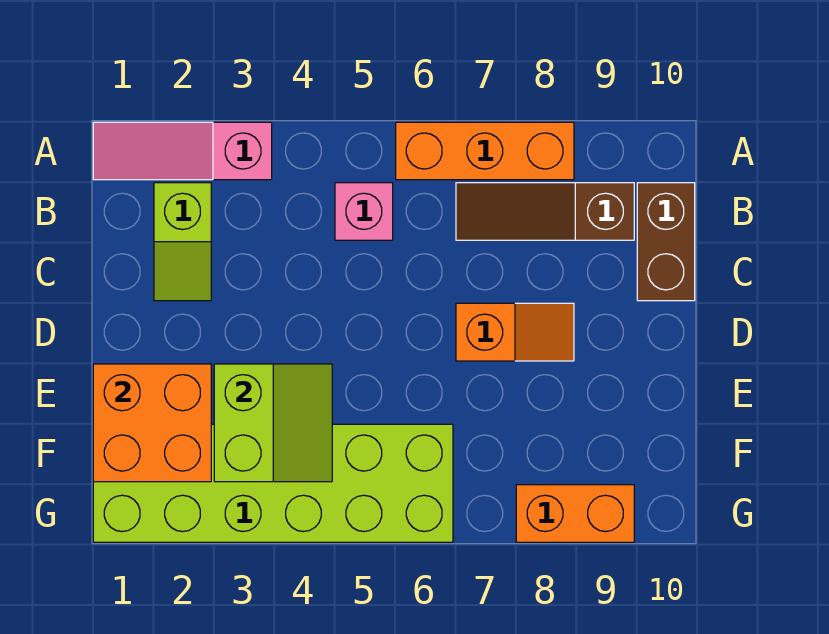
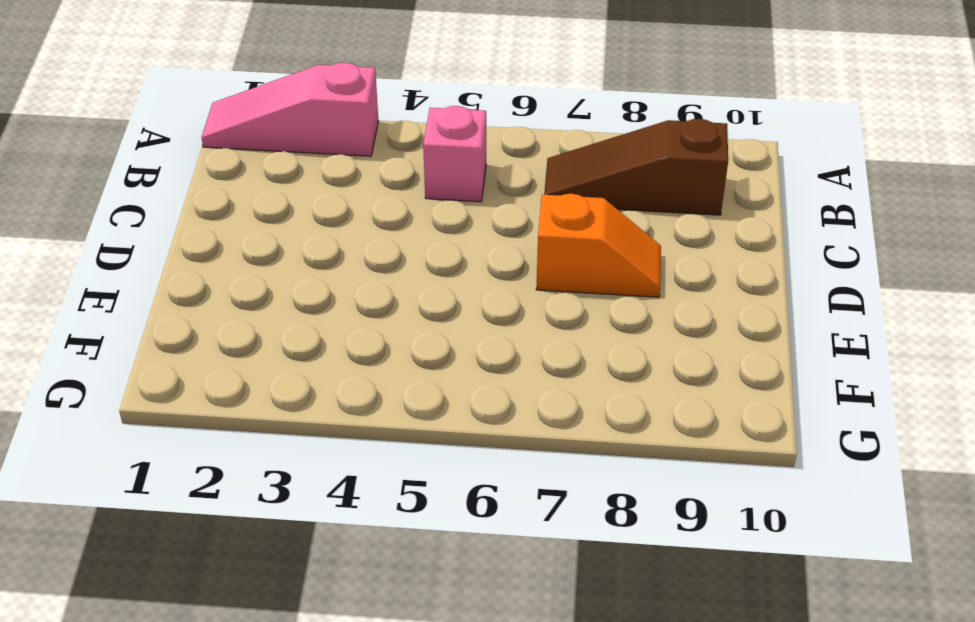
none -> orange brick A6:A8 level 1
none -> lime slope B2:C2 level 1 top B

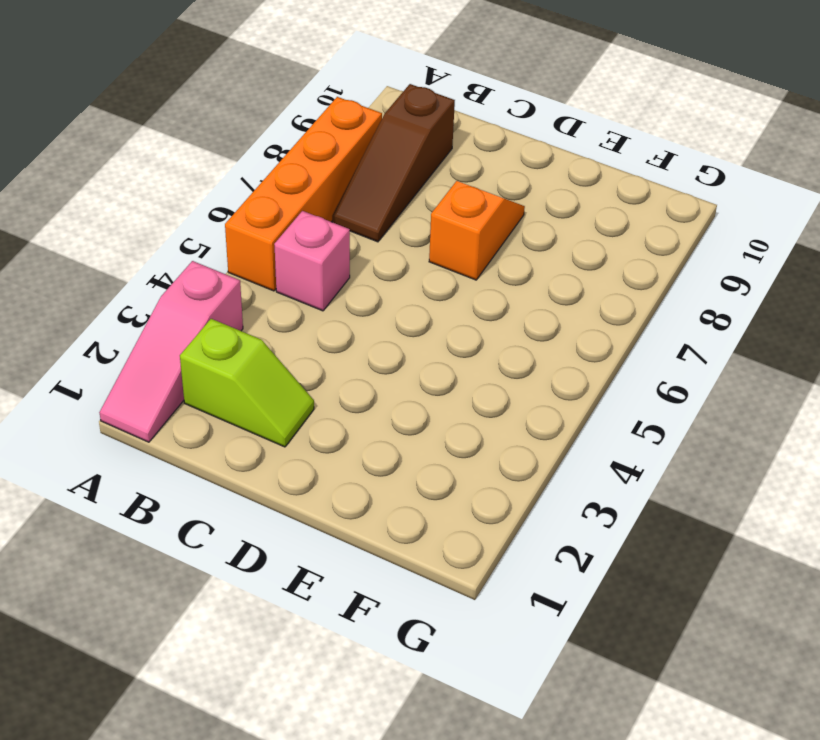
orange brick A5:A8 level 1 -> orange brick A6:A8 level 1
none -> brown brick B10:C10 level 1
none -> lime brick F1:G6 level 1

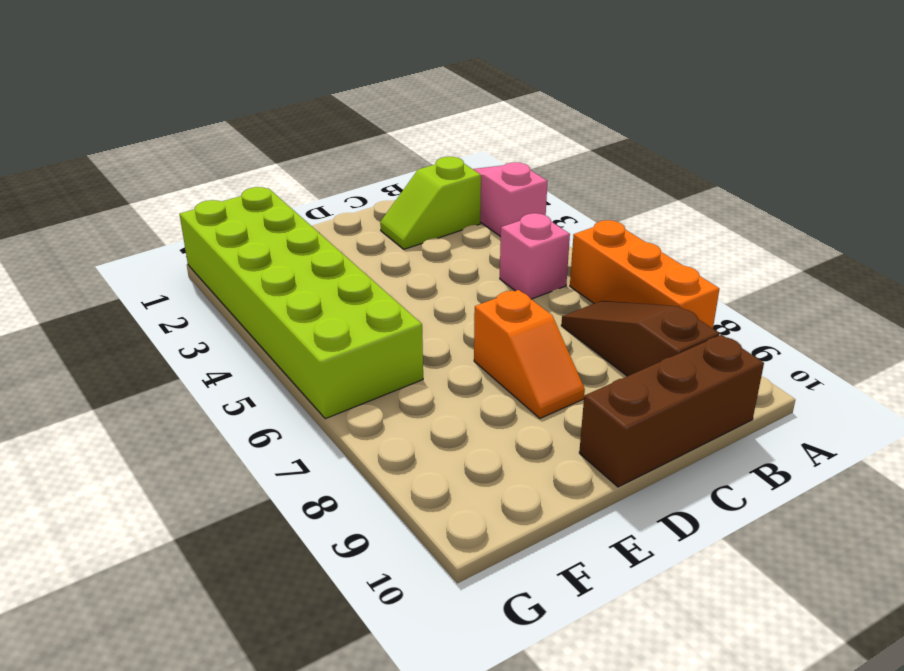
brown brick B10:D10 level 1 -> brown brick B10:C10 level 1
none -> orange brick G8:G9 level 1
none -> orange brick E1:F2 level 2

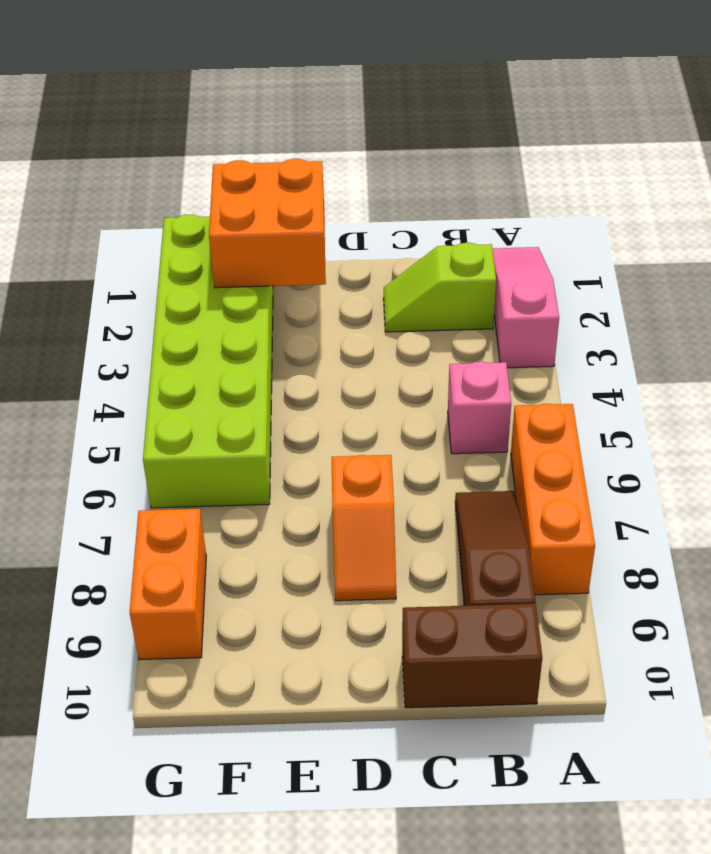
none -> lime slope E3:F4 level 2 top 3

